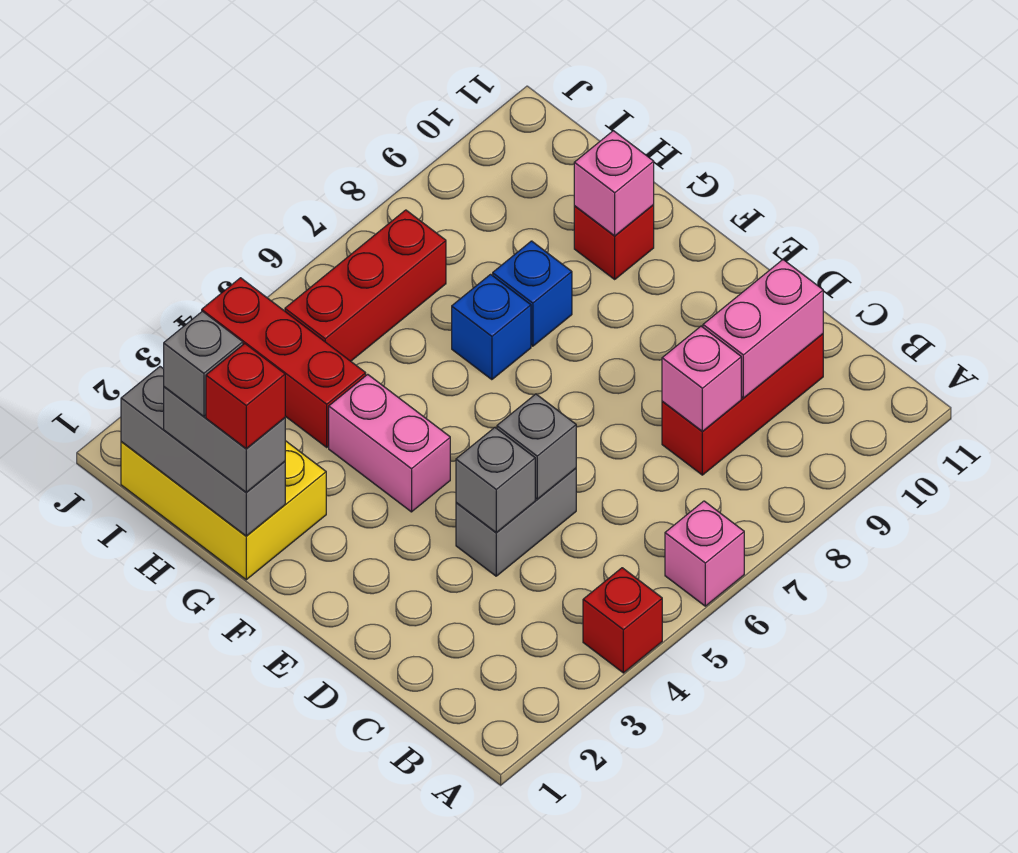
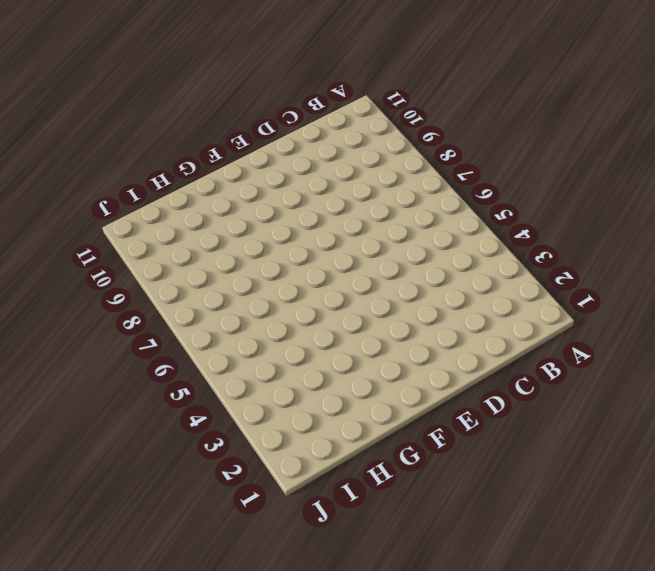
none -> red brick A4 level 1
none -> pink brick A6 level 1
none -> red brick C8:C10 level 1

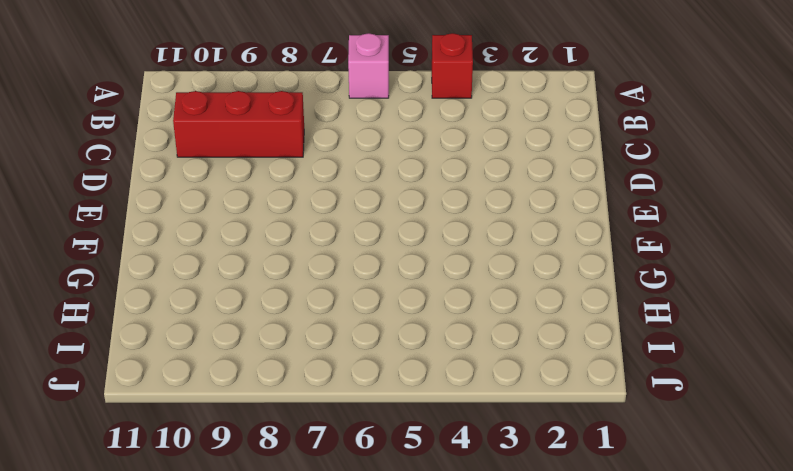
none -> grey brick D4:D5 level 1
none -> pink brick F4:G4 level 1
none -> yellow brick G1:I2 level 1

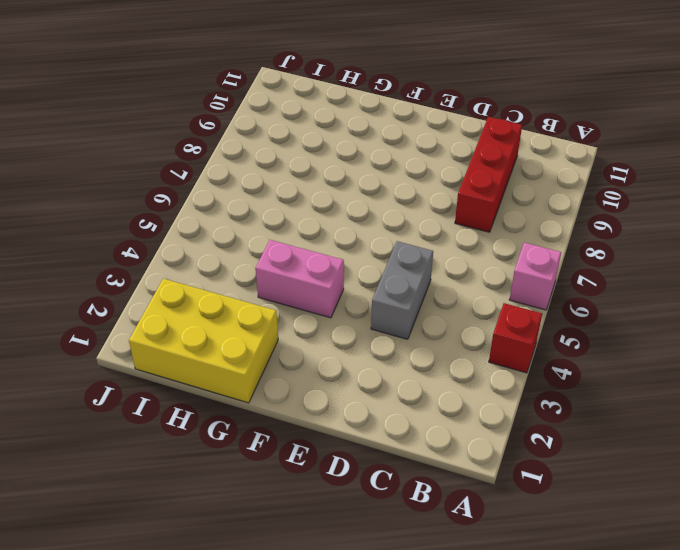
none -> blue brick G7 level 1
none -> blue brick G8 level 1
none -> red brick G10 level 1

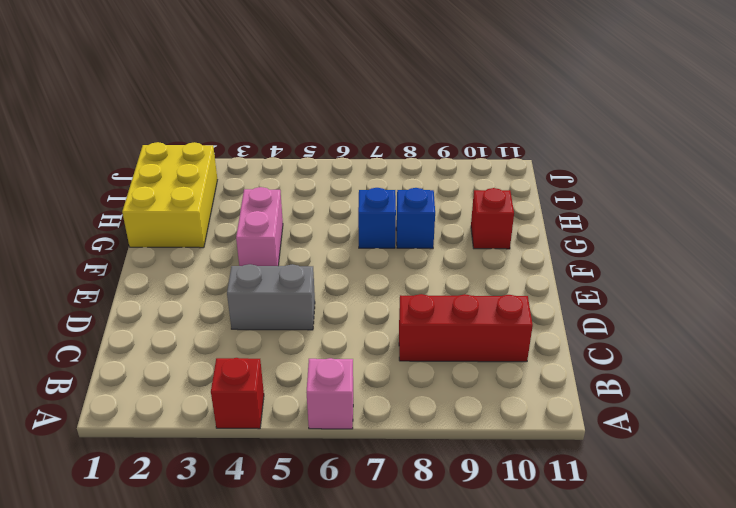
none -> red brick H4:J4 level 1
none -> red brick I5:I7 level 1
none -> pink brick C8 level 2

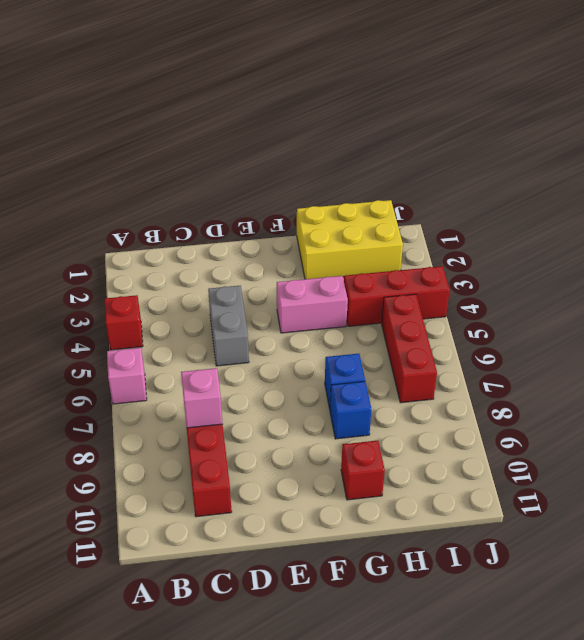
none -> pink brick C9:C10 level 2
none -> grey brick D4 level 2
none -> grey brick D5 level 2

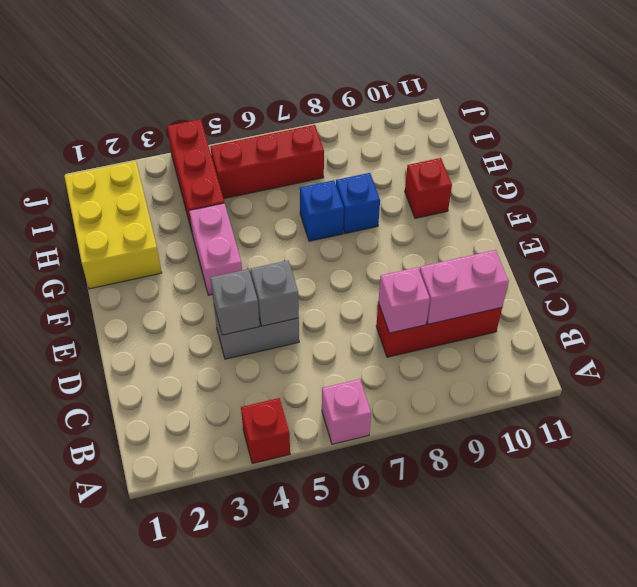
none -> grey brick G1:I1 level 2
none -> pink brick G10 level 2
none -> grey brick G1:H1 level 3

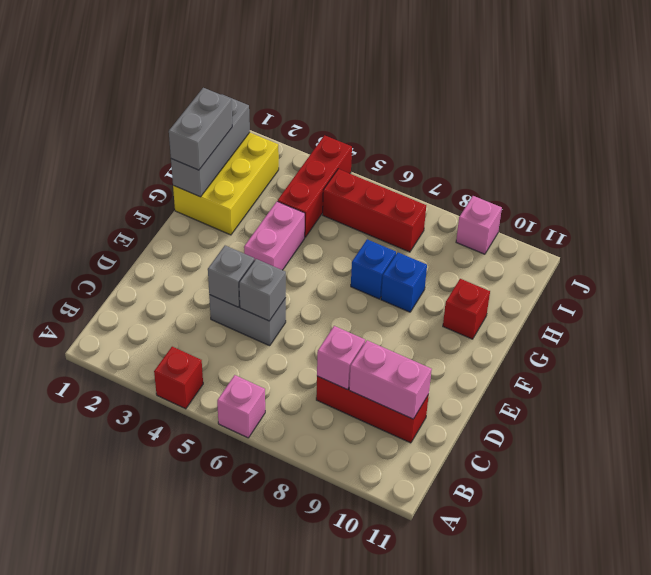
pink brick J9 level 1 -> pink brick G10 level 2
none -> red brick G1 level 4
none -> grey brick H1 level 4

